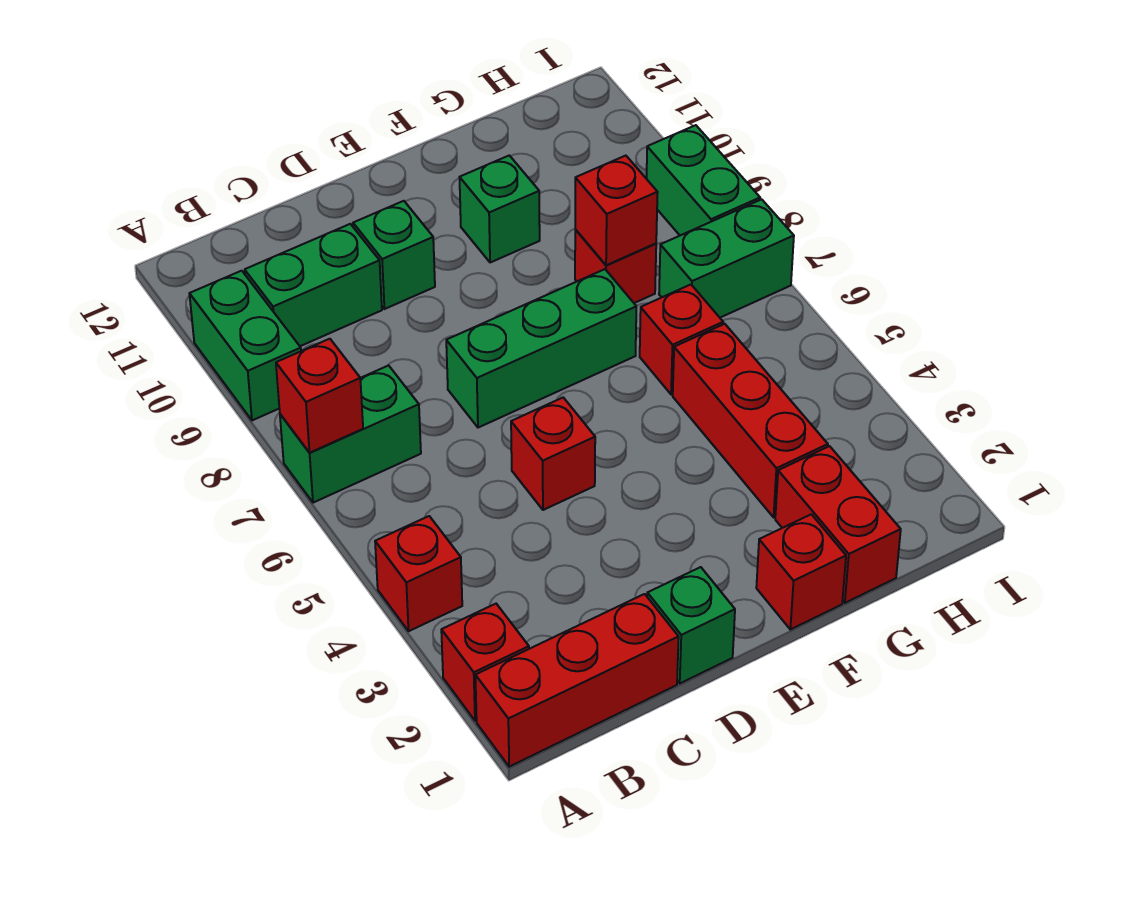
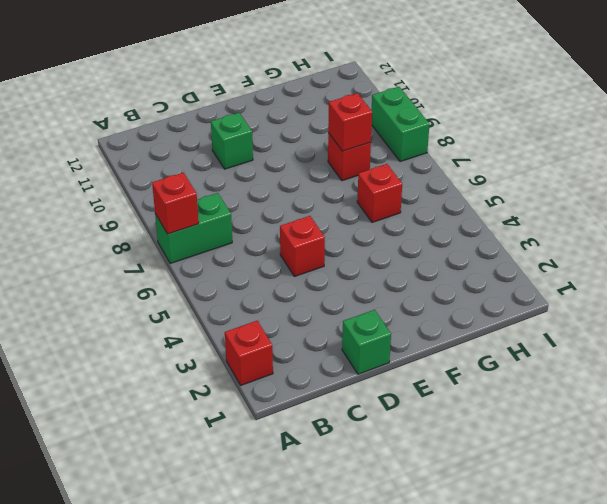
none -> red brick A1:C1 level 1
none -> red brick A4 level 1
none -> green brick A9:A10 level 1

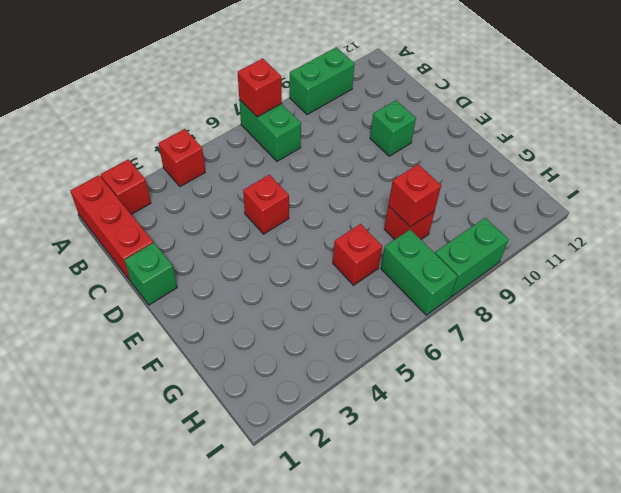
none -> green brick B10:C10 level 1
none -> green brick D7:F7 level 1
none -> red brick F1 level 1

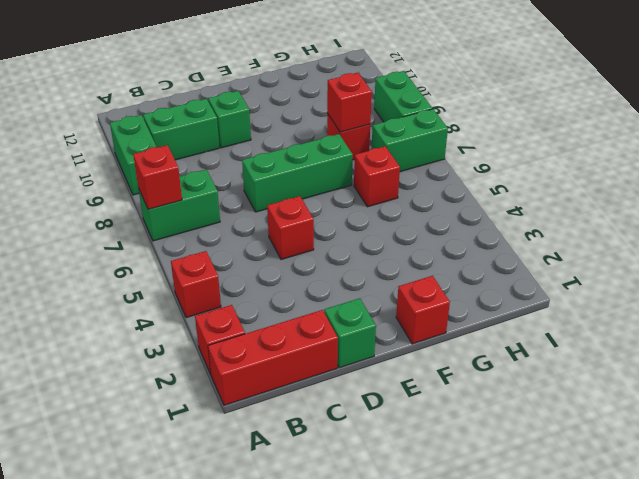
none -> green brick F10 level 1
none -> red brick G1:G2 level 1
none -> red brick G3:G5 level 1

